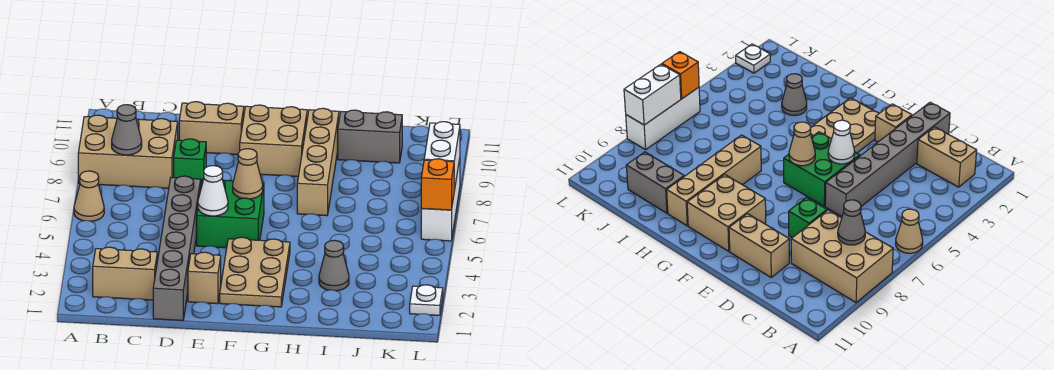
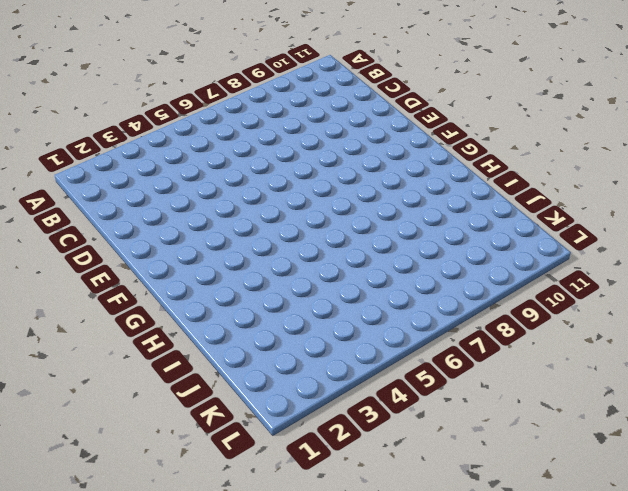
none -> tan cone A6 level 1
none -> tan brick A8:C9 level 1
none -> tan brick B2:C2 level 1

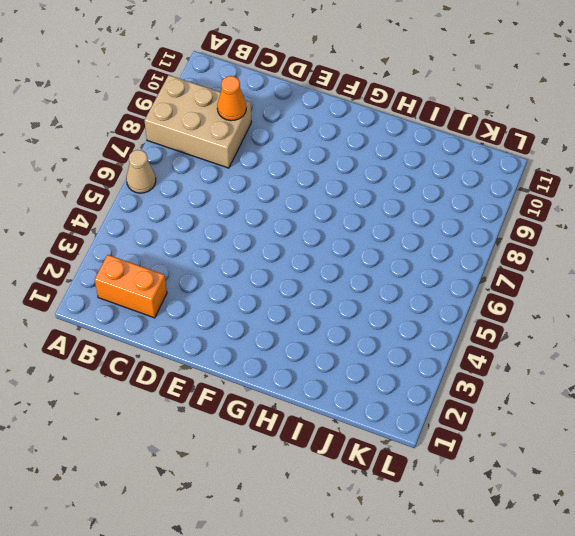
orange brick B2:C2 level 1 -> tan brick B2:C2 level 1
orange cone C9 level 2 -> none
none -> grey brick D1:D6 level 1
none -> green brick D8 level 1
none -> tan brick D10:E10 level 1

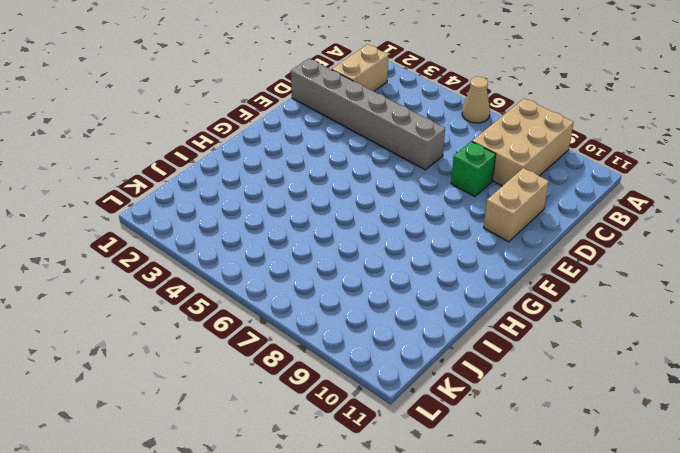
none -> tan brick E2 level 1
none -> green brick E5:F6 level 1
none -> tan plate F2:G4 level 1

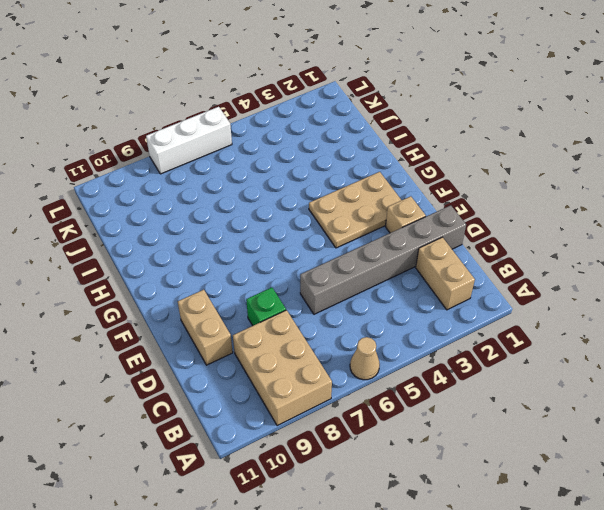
none -> green brick E5:F6 level 1
none -> tan brick F9:G10 level 1
none -> tan brick H7:H10 level 1

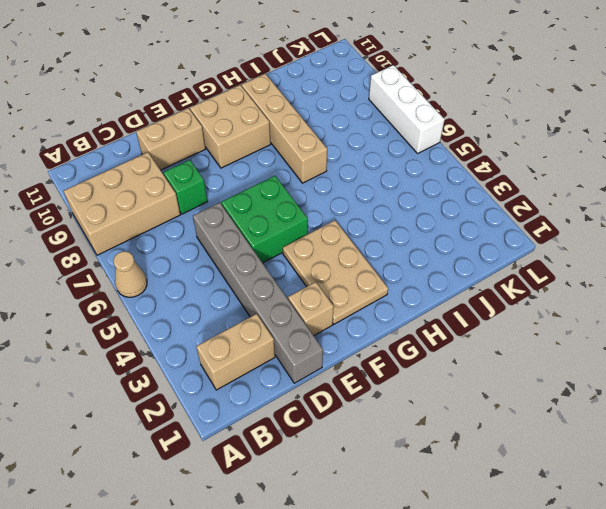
none -> grey cone I3 level 1
none -> grey brick I10:J10 level 1
none -> white plate L2 level 1

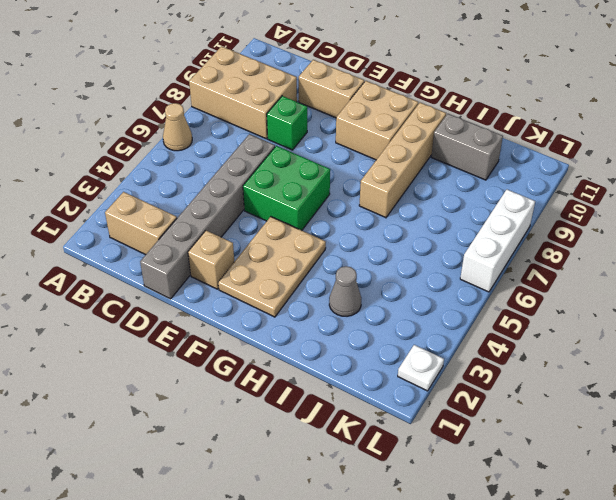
none -> grey cone B8 level 2
none -> white cone E5 level 2
none -> tan cone F6 level 2

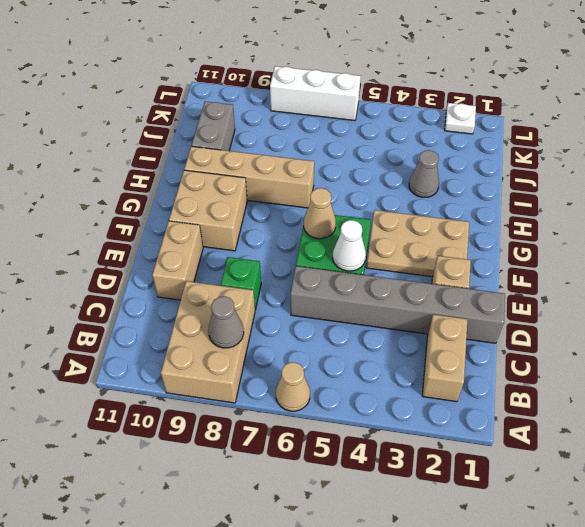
none -> orange brick L6 level 2
none -> white brick L7:L8 level 2

